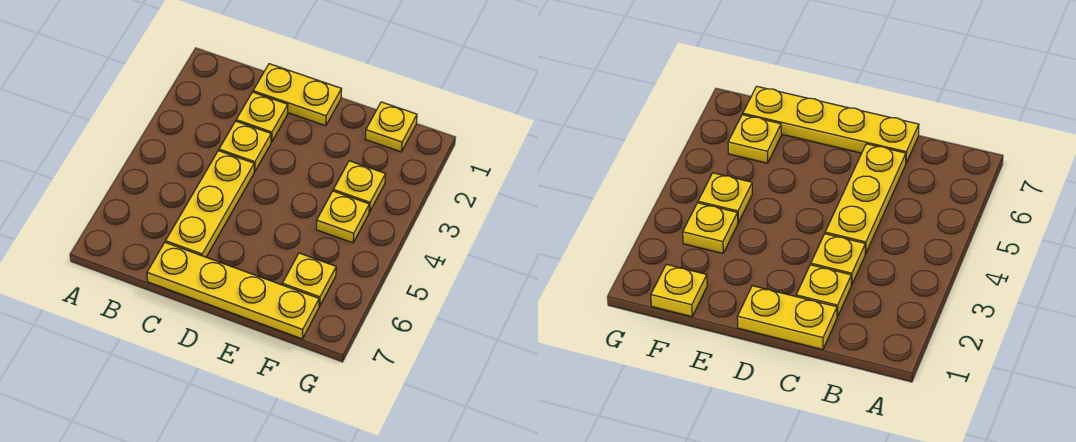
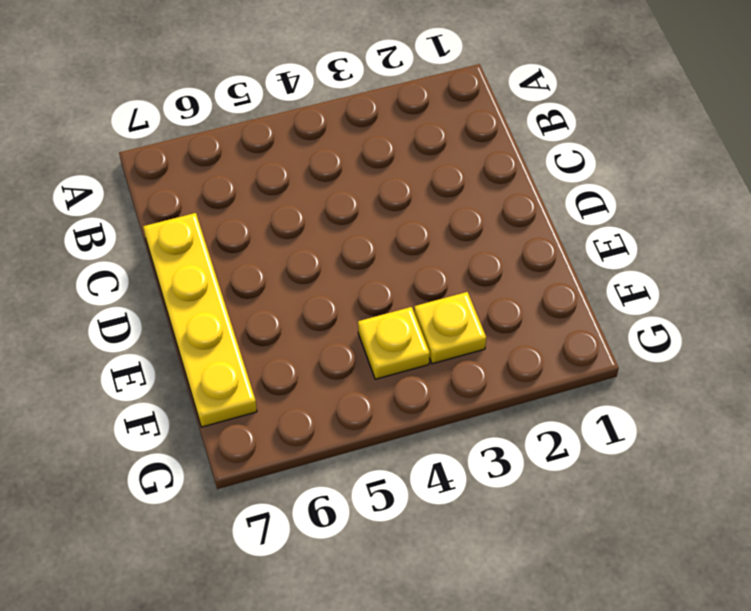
none -> yellow plate C1:D1 level 1
none -> yellow plate C2 level 1

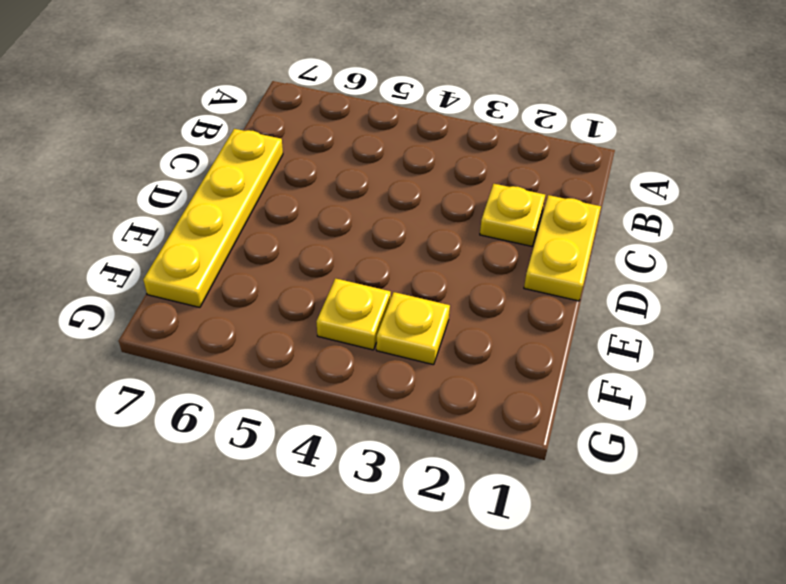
none -> yellow plate C3 level 1
none -> yellow plate C4:C6 level 1

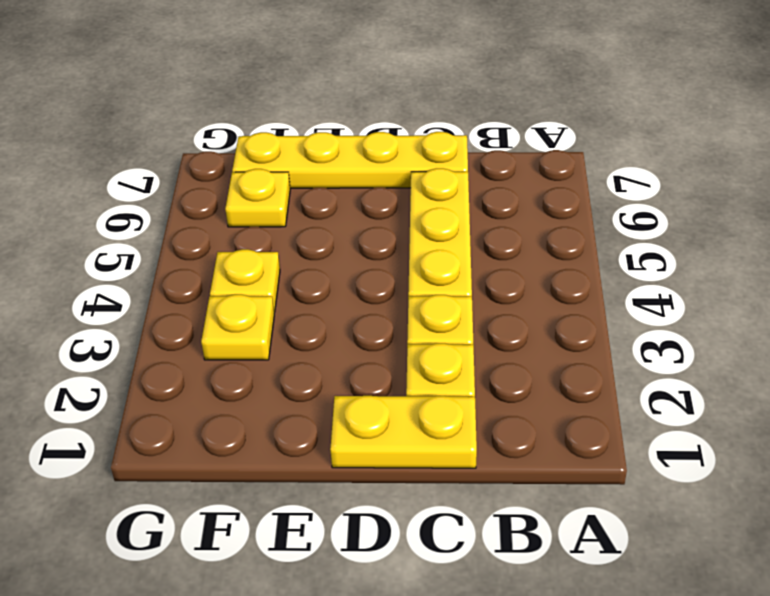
none -> yellow plate F1 level 1

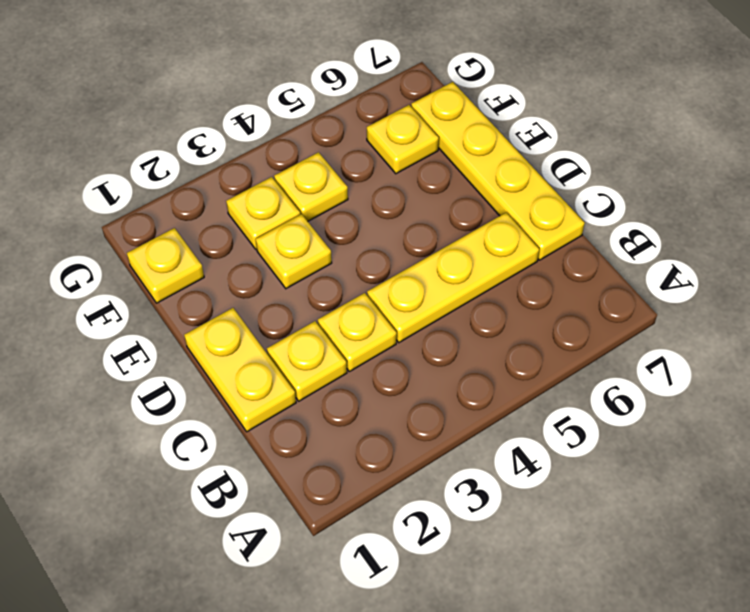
yellow plate E3 level 1 -> none

